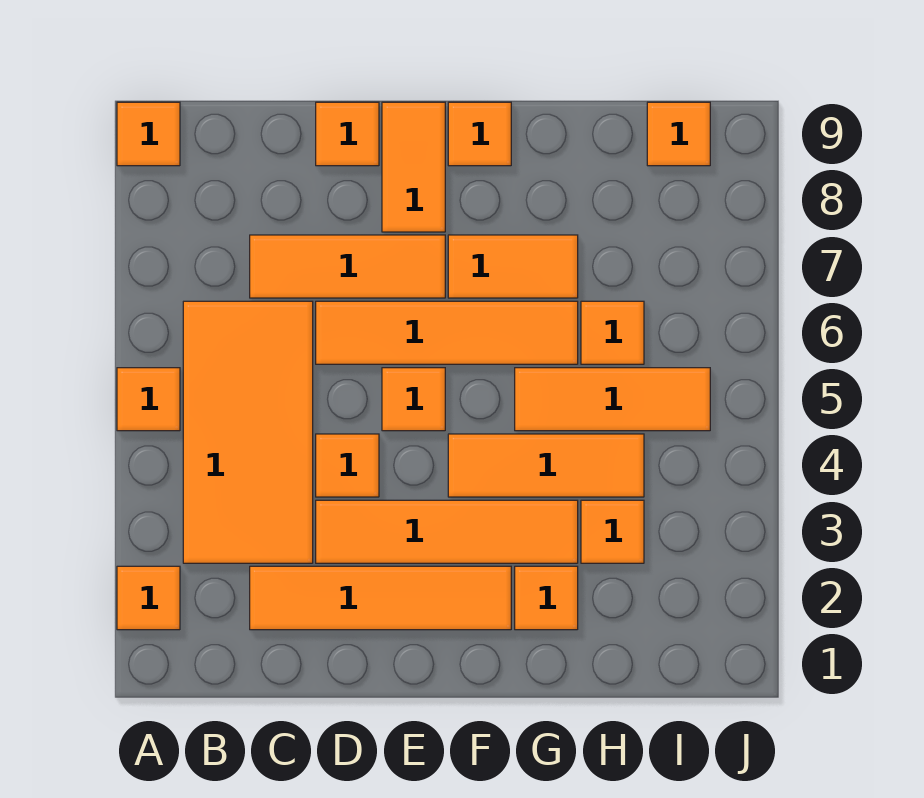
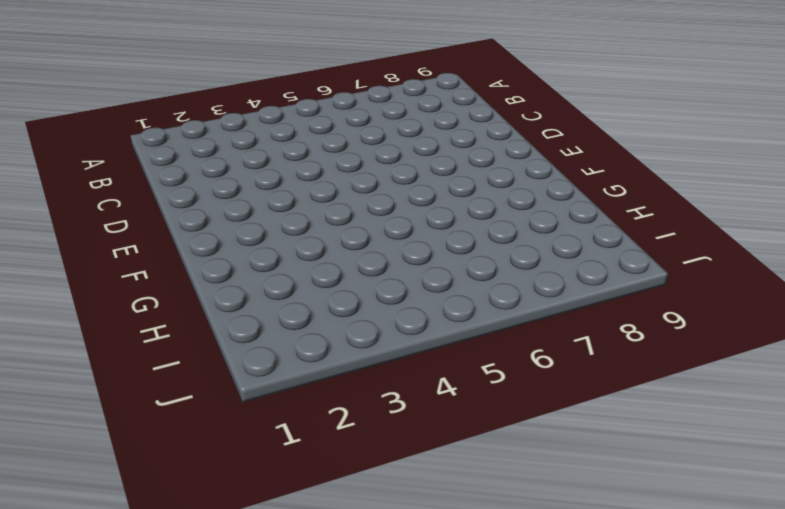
none -> orange tile A2 level 1
none -> orange tile A5 level 1
none -> orange tile A9 level 1

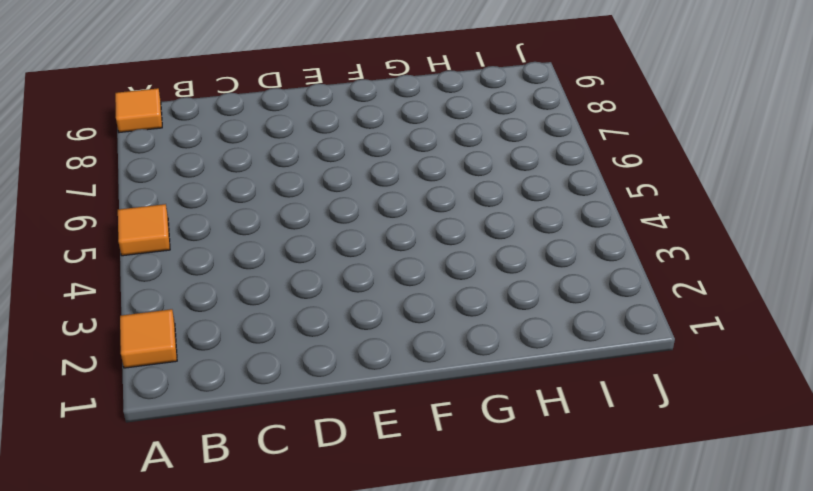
none -> orange tile B3:C6 level 1
none -> orange tile C2:F2 level 1
none -> orange tile C7:E7 level 1

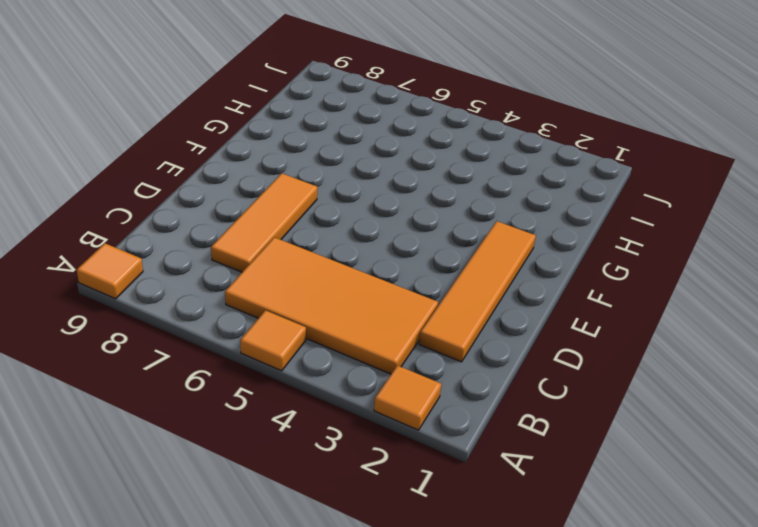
none -> orange tile D3:G3 level 1
none -> orange tile D4 level 1
none -> orange tile D6:G6 level 1

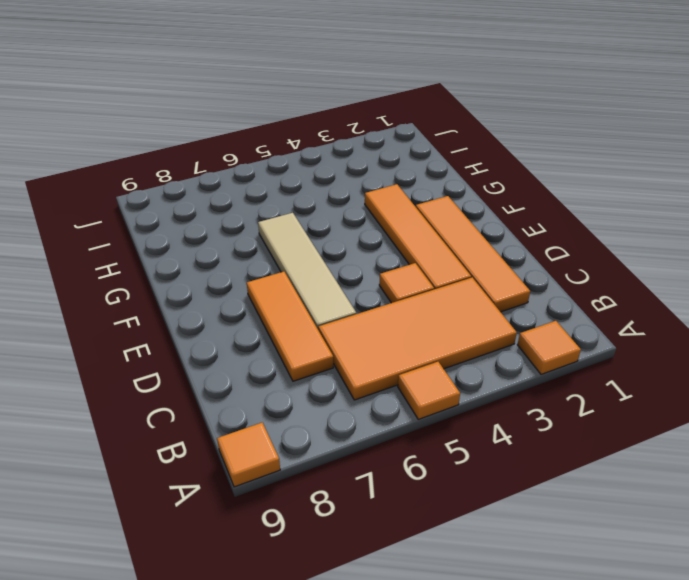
tan tile D6:G6 level 1 -> orange tile D6:G6 level 1
none -> orange tile D9 level 1
none -> orange tile E5 level 1
none -> orange tile E8:E9 level 1

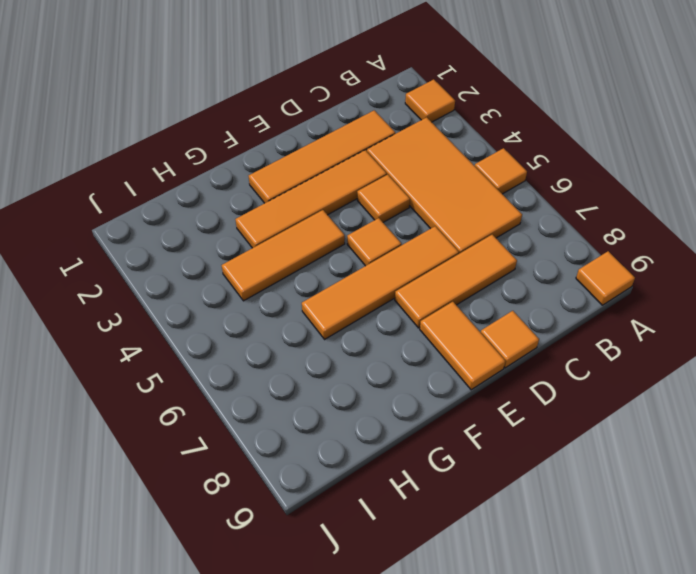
none -> orange tile F7:G7 level 1
none -> orange tile F9 level 1
none -> orange tile G2 level 1

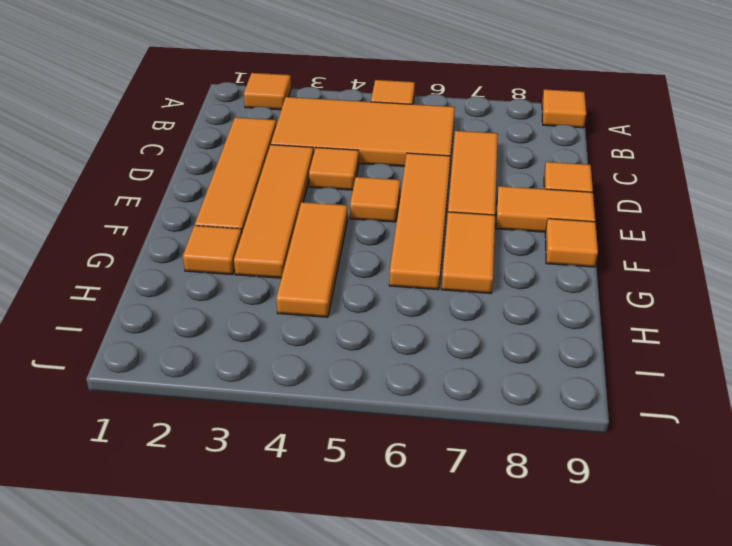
none -> orange tile G5:I5 level 1
none -> orange tile H3 level 1
none -> orange tile H6 level 1

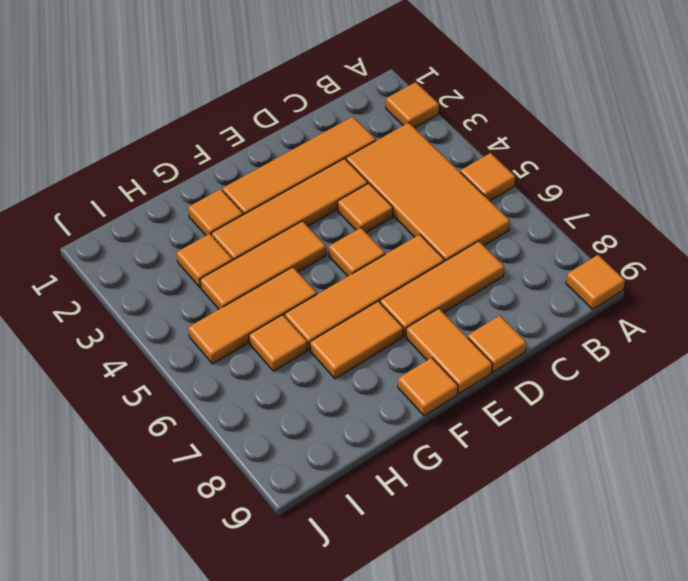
none -> orange tile I9 level 1

